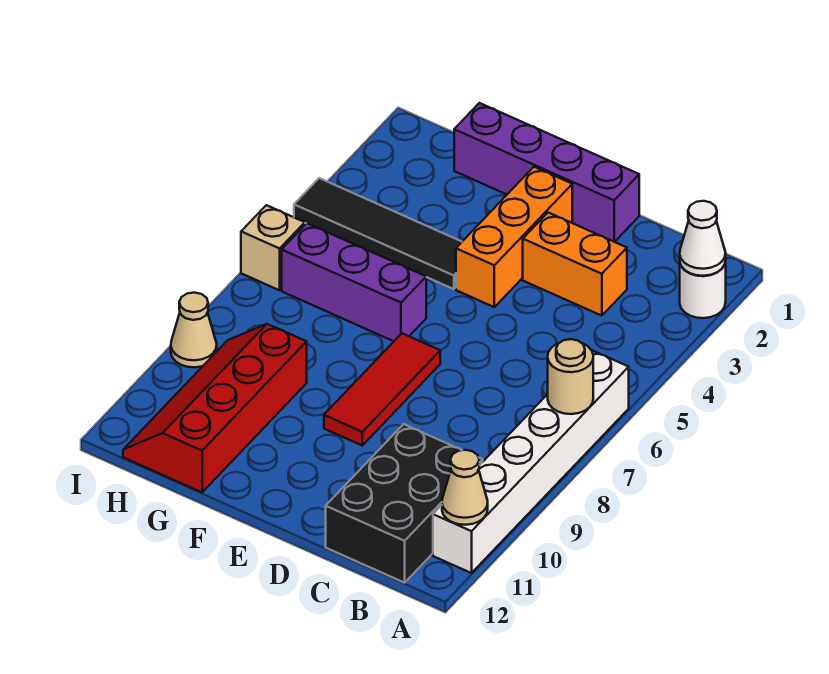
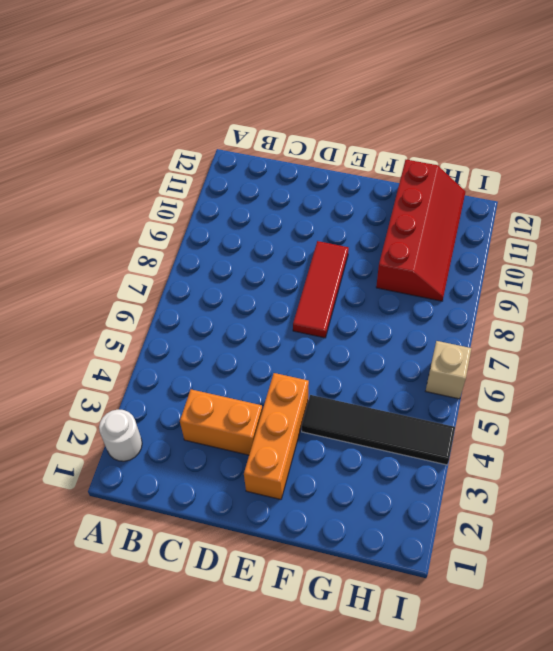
none -> white brick A6:A11 level 1
none -> black brick B10:C12 level 1
none -> purple brick D1:G1 level 1

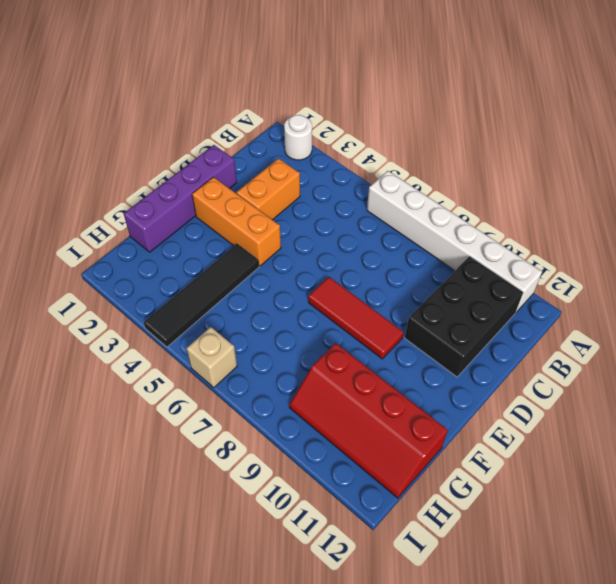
black brick B10:D11 level 1 -> black brick B10:C12 level 1
none -> purple brick F6:H6 level 1
none -> tan cone I9 level 1
none -> white cone A2 level 2

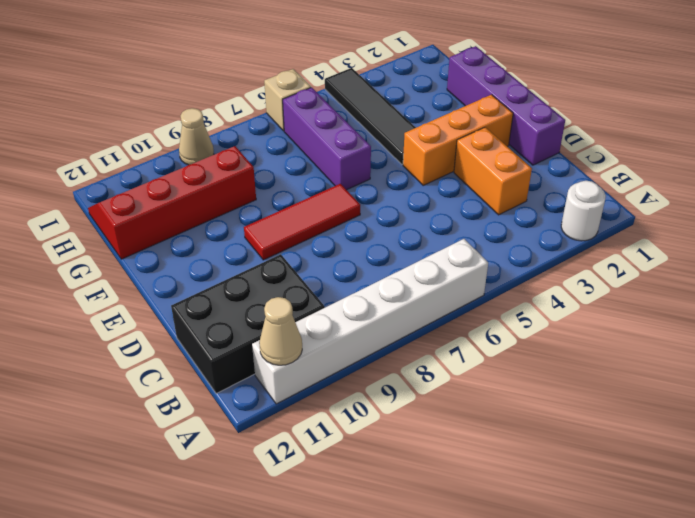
none -> white cone A2 level 2
none -> tan round brick A7 level 2

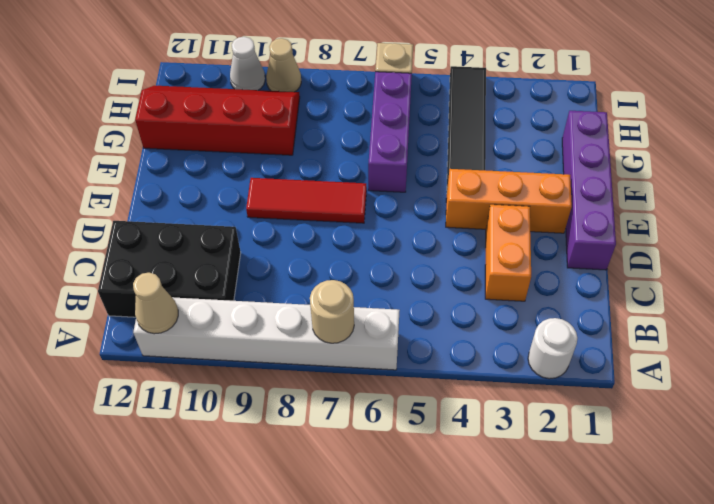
white cone I10 level 1 -> white cone A2 level 2

